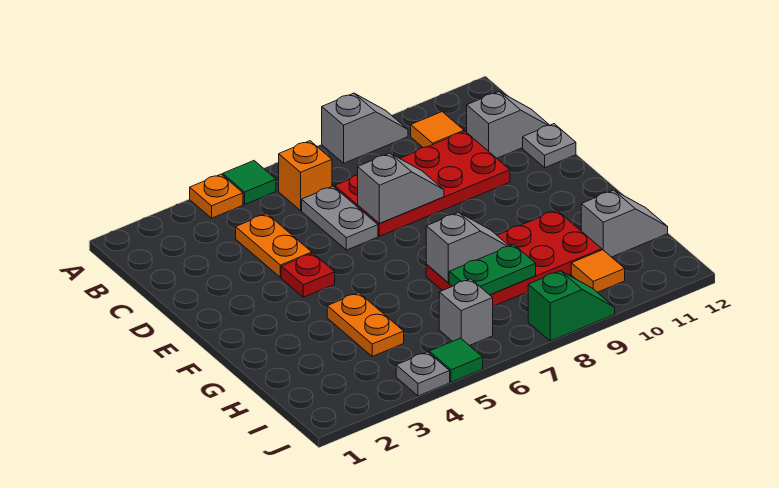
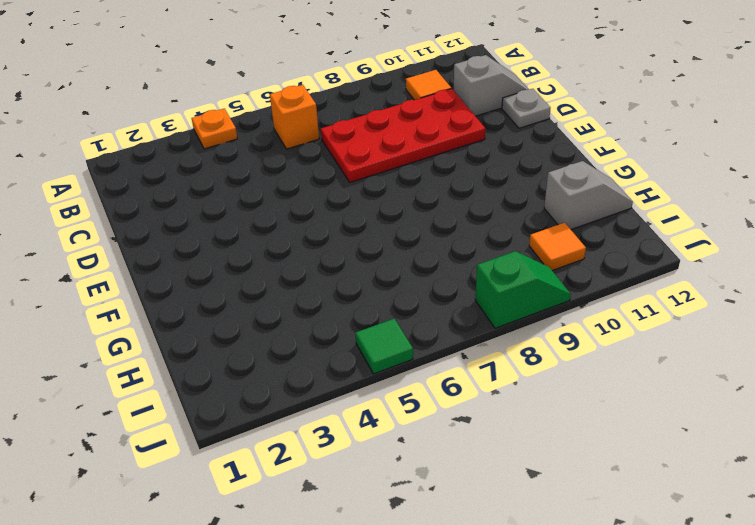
none -> green tile A5 level 1
none -> grey slope A8:A9 level 1 top 8
none -> orange plate C4:D4 level 1

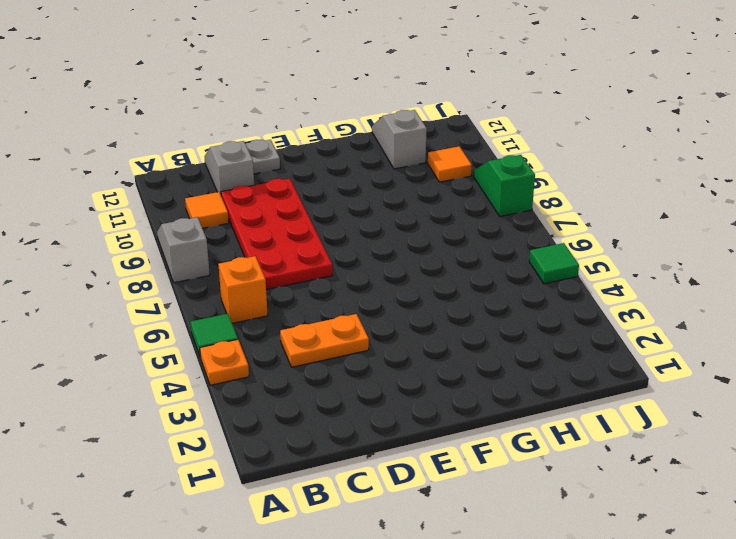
none -> grey plate C6:D6 level 1
none -> red plate E4 level 1
none -> orange plate G4:H4 level 1

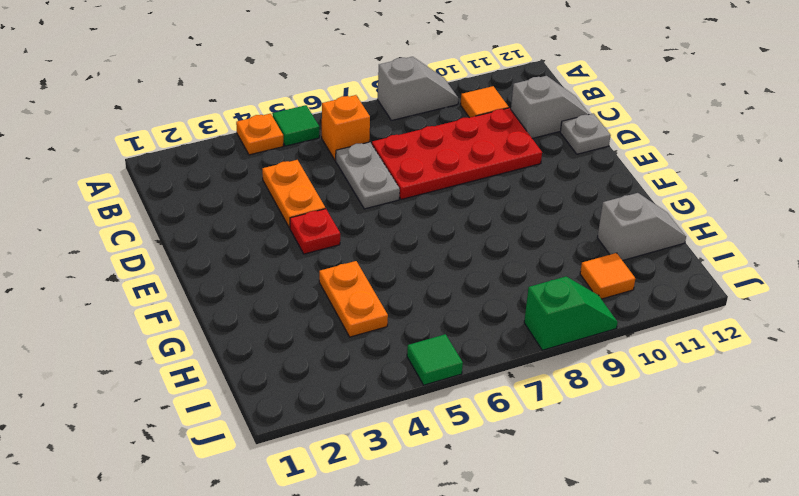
none -> red plate G7:H10 level 1
none -> grey brick I6 level 1
none -> grey plate J4 level 1

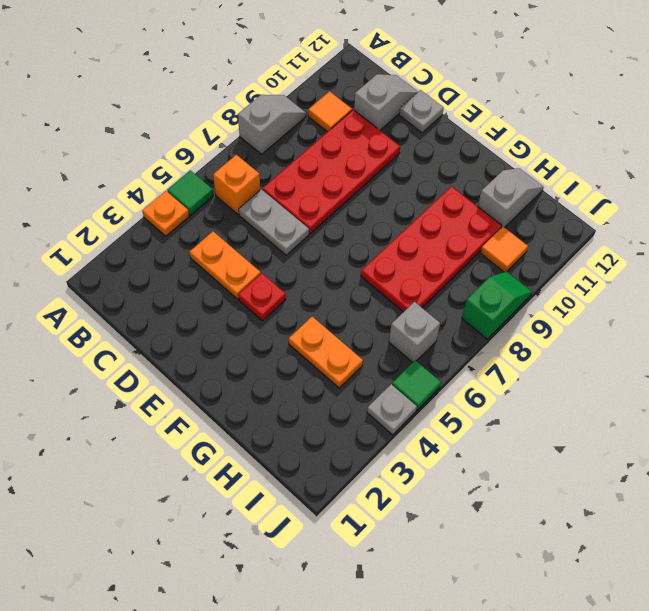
none -> grey slope D7:D8 level 2 top 7
none -> grey slope G7:G8 level 2 top 7
none -> green plate H7:H8 level 2

